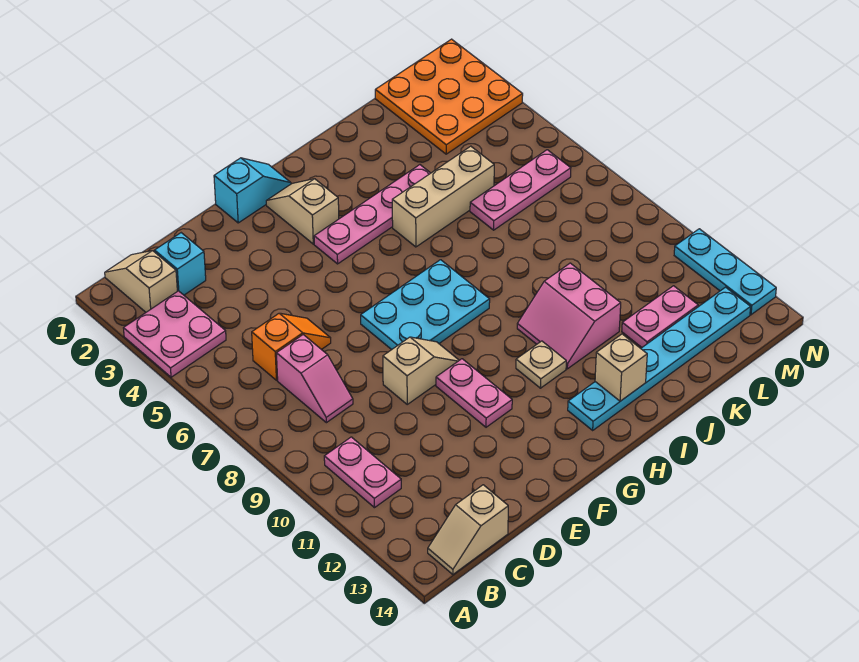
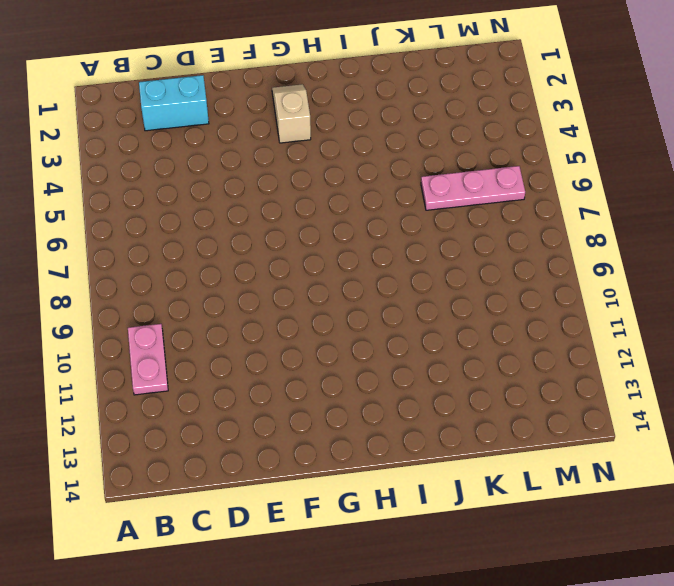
cyan brick C2:D2 level 1 -> cyan brick C2 level 1
none -> pink plate A3:B4 level 1
none -> tan slope B1:B2 level 1 top 2
none -> tan slope B14:C14 level 1 top C

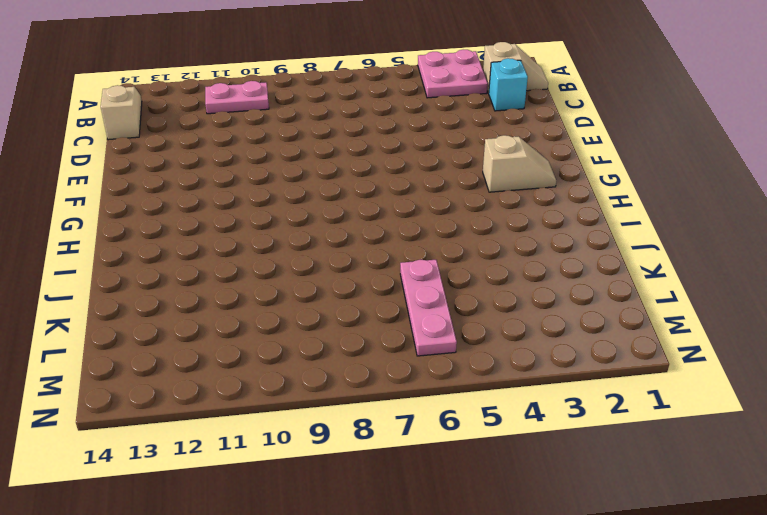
none -> orange slope C6:D6 level 1 top C
none -> pink slope C7:C8 level 1 top 7
none -> tan slope E9:F9 level 1 top E

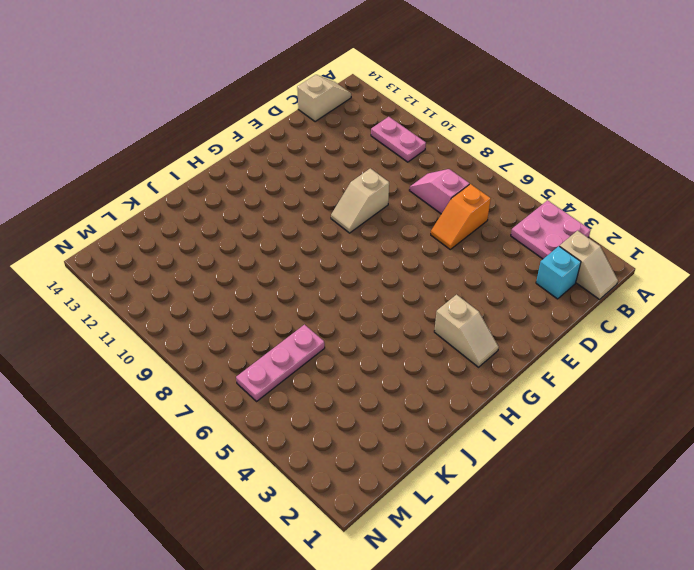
none -> cyan slope F1:G1 level 1 top F
none -> cyan plate F7:H8 level 1
none -> pink plate F10:F11 level 1

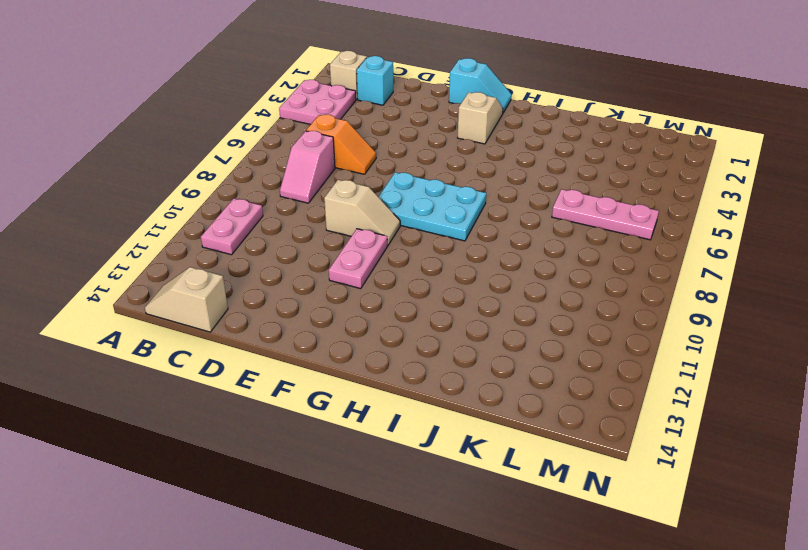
none -> pink plate G4:J4 level 1
none -> tan plate H11 level 1
none -> cyan plate H13:M13 level 1

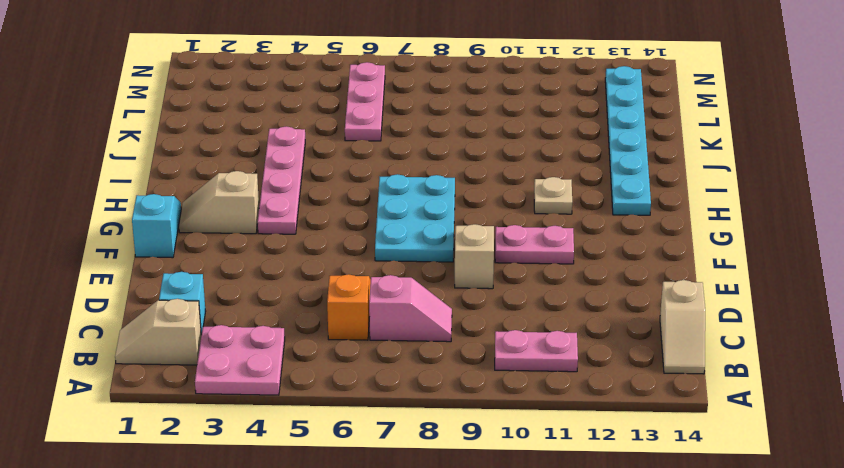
none -> tan brick I5:K5 level 1
none -> pink slope I10:J11 level 1 top J
none -> pink plate K12:L12 level 1

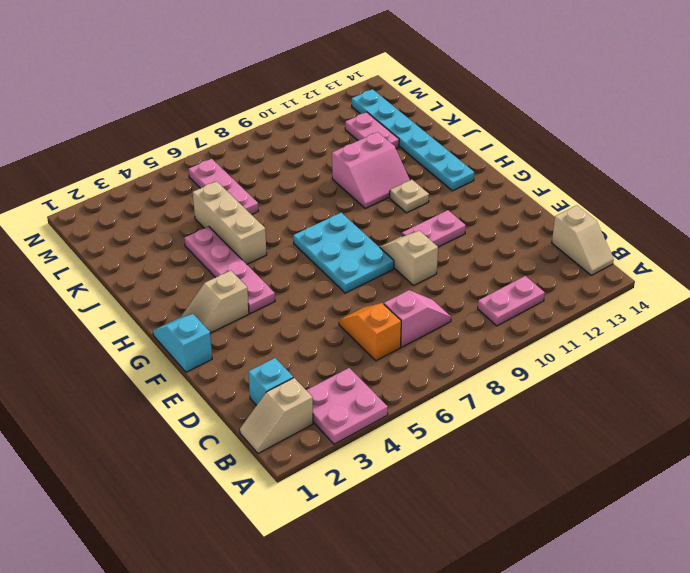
none -> orange plate L1:N3 level 1
none -> cyan plate N11:N13 level 1
none -> tan brick I13 level 2

